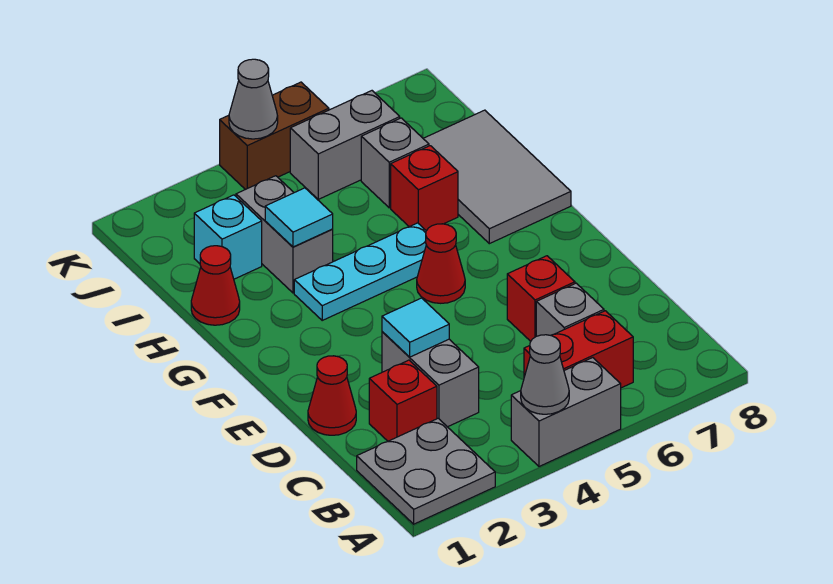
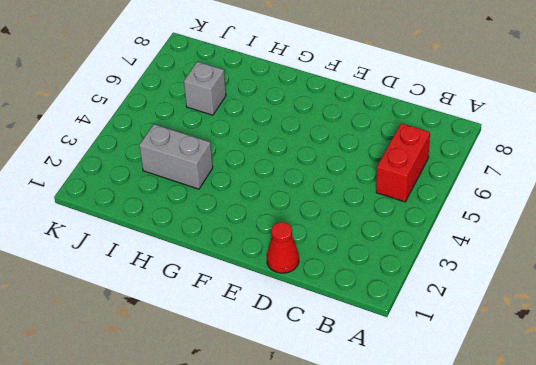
none -> grey plate A1:B2 level 1
none -> grey brick A4:A5 level 1
none -> red brick C2 level 1

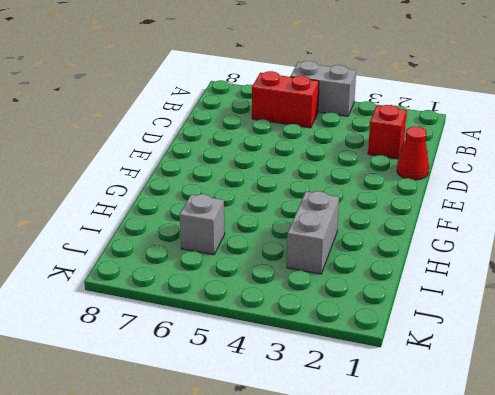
none -> grey plate A1:B2 level 1
none -> grey brick C3:D3 level 1
none -> grey brick C6 level 1

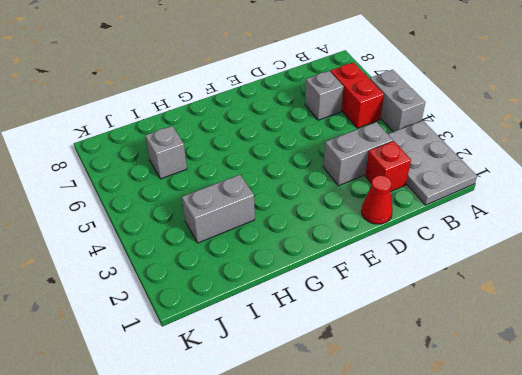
grey plate A1:B3 level 1 -> grey plate A1:B2 level 1
none -> red brick D6 level 1
none -> red cone F5 level 1
none -> cyan plate G3:G5 level 1

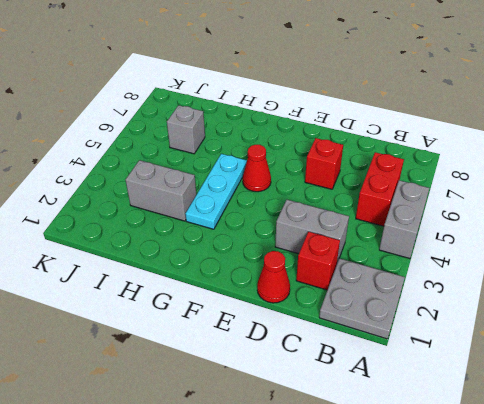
none -> grey brick C6 level 1
none -> grey tile G7:I8 level 1
none -> red cone H1 level 1

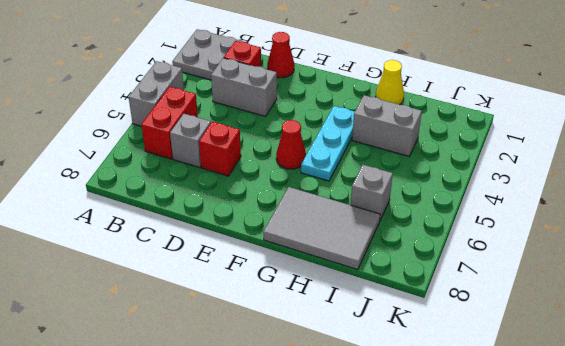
yellow cone H1 level 1 -> red cone H1 level 1
none -> red brick H6 level 1
none -> cyan brick I2 level 1
none -> grey brick J5:J6 level 1

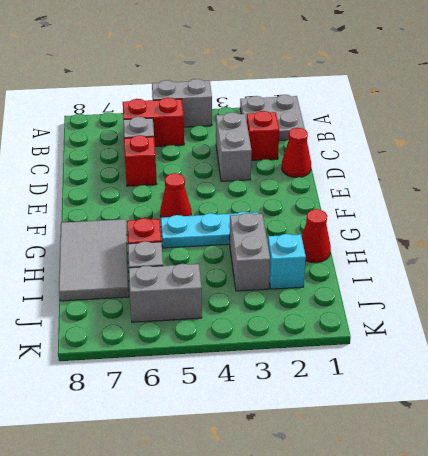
none -> brown brick K4:K5 level 1
none -> grey cone A4 level 2
none -> cyan tile D3 level 2

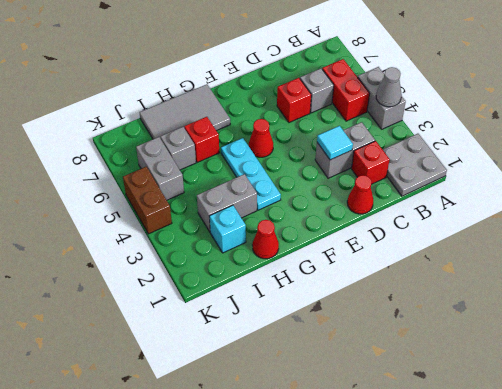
none -> cyan tile H3 level 2
none -> grey cone K4 level 2

